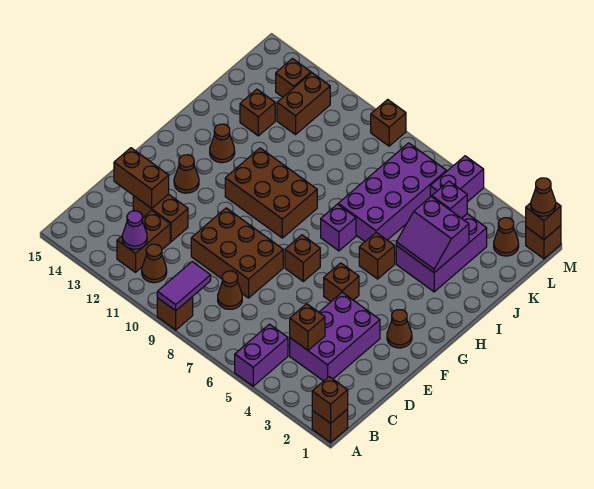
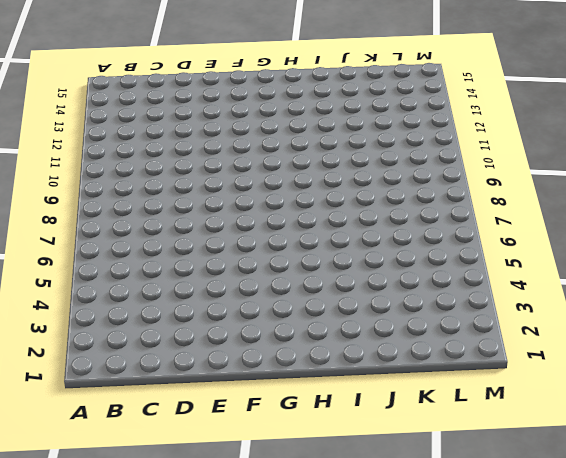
none -> brown brick A1 level 1
none -> purple brick A5:B5 level 1
none -> brown brick A9 level 1
none -> brown cone B11 level 1

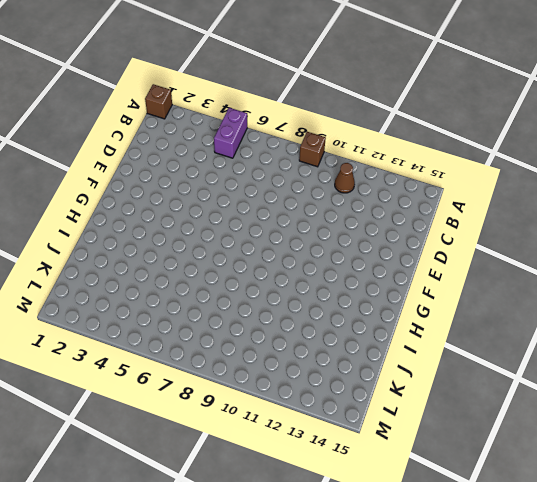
none -> brown brick B12:C12 level 1
none -> purple brick C3:E4 level 1
none -> brown cone C8 level 1
none -> brown brick D8:E10 level 1

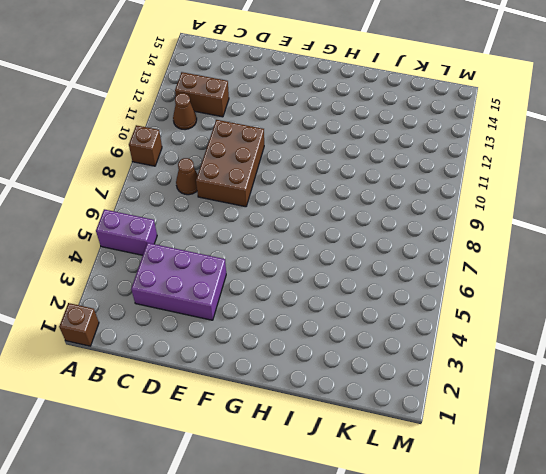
none -> brown brick D12:D13 level 1
none -> brown cone F2 level 1
none -> brown brick F5 level 1
none -> brown brick F7 level 1

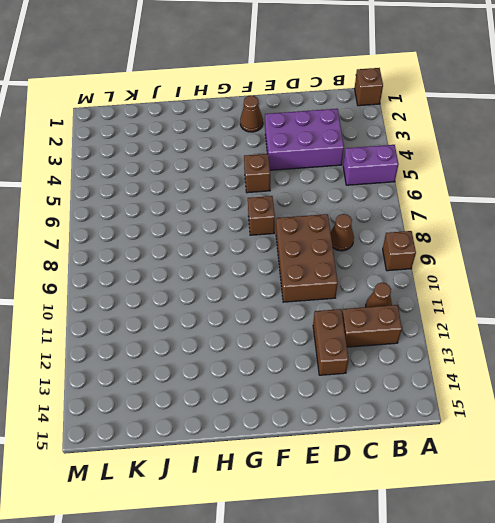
none -> brown cone F13 level 1
none -> brown brick G9:H11 level 1
none -> brown brick H5 level 1
none -> purple brick H7 level 1

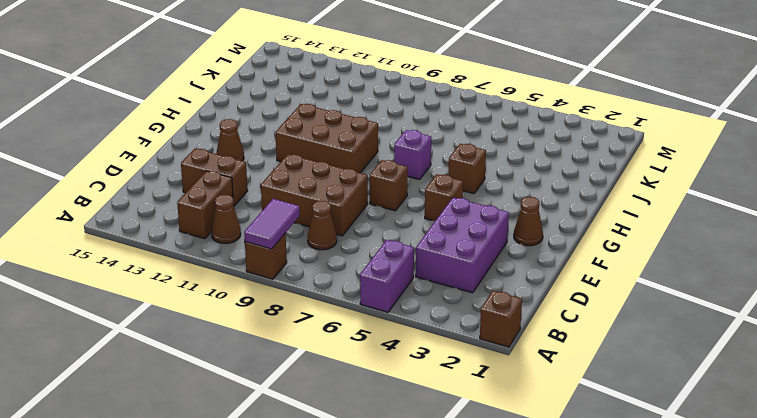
none -> brown cone H13 level 1
none -> purple brick I3:K4 level 1
none -> purple brick I6:L7 level 1
none -> brown brick J13 level 1

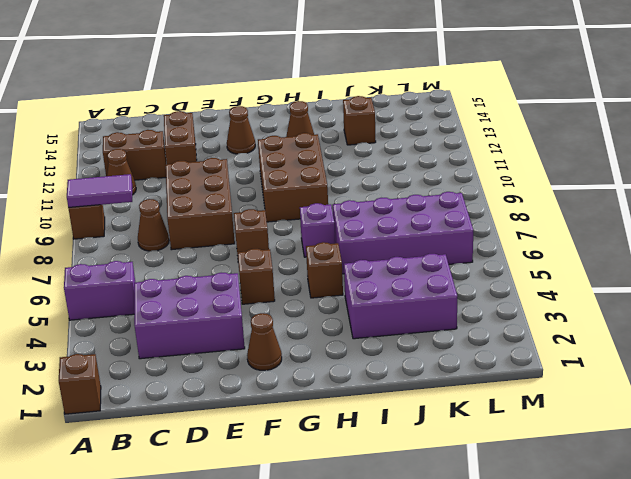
none -> brown brick K12:L12 level 1
none -> brown cone L2 level 1
none -> purple brick L5:M5 level 1
none -> brown brick L13 level 1

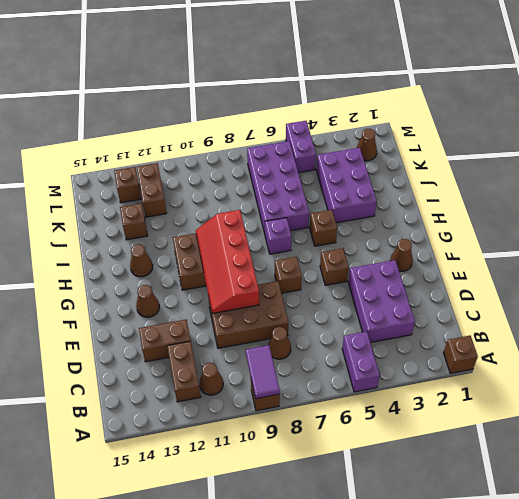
red slope E9:H10 level 2 top 9 -> none
none -> brown brick M1 level 1
none -> brown brick M9 level 1
none -> brown brick A1 level 2
none -> purple cone B12 level 2

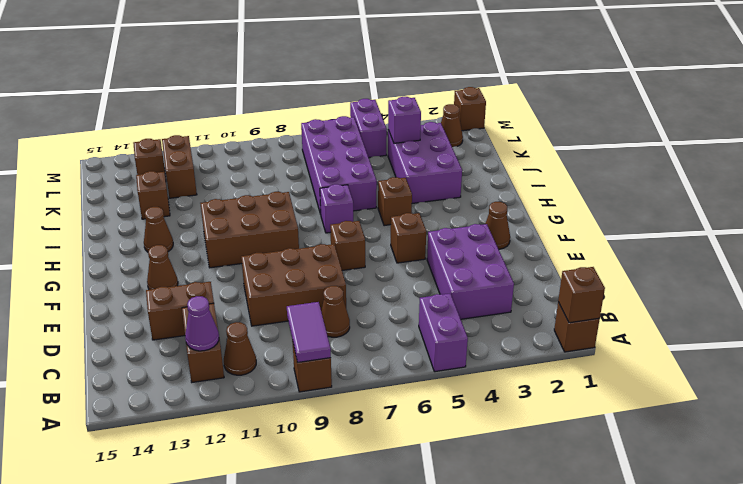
none -> brown brick M9 level 1
none -> brown brick C4 level 2
none -> brown brick D13:D14 level 2
none -> purple slope I3:J4 level 2 top J

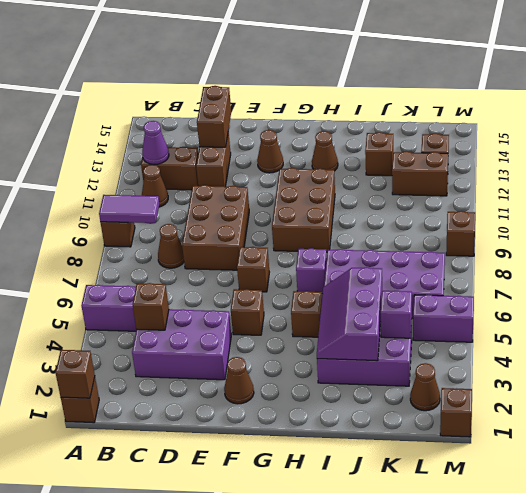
purple slope I3:J5 level 2 top J -> purple slope I3:J4 level 2 top J
none -> brown brick M1 level 2
none -> brown cone M1 level 3

